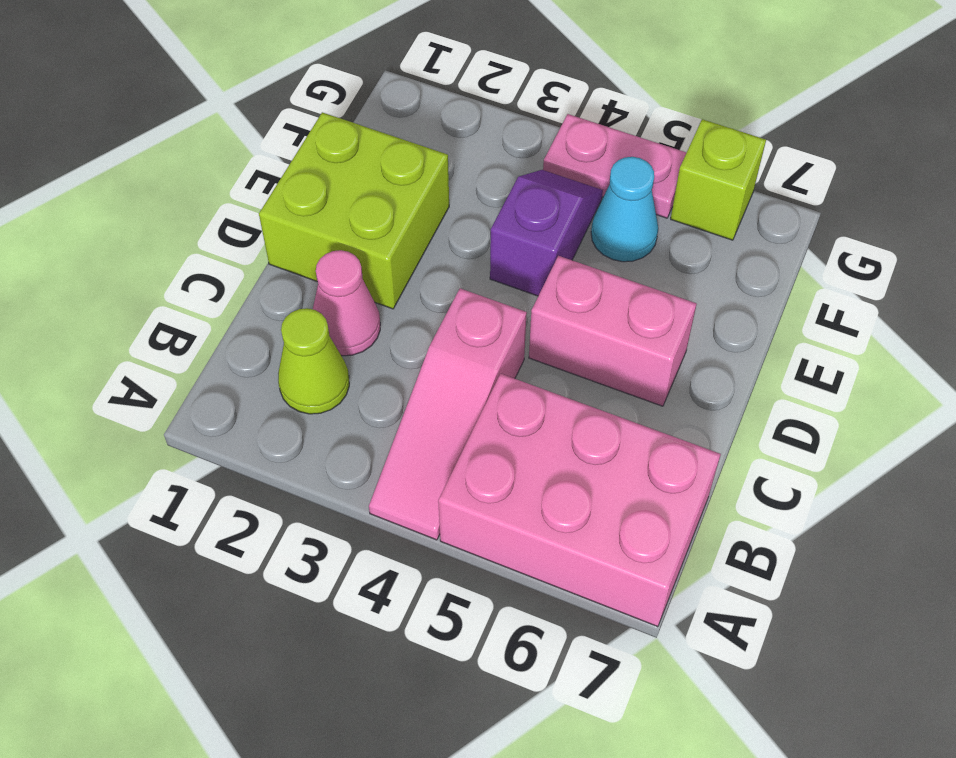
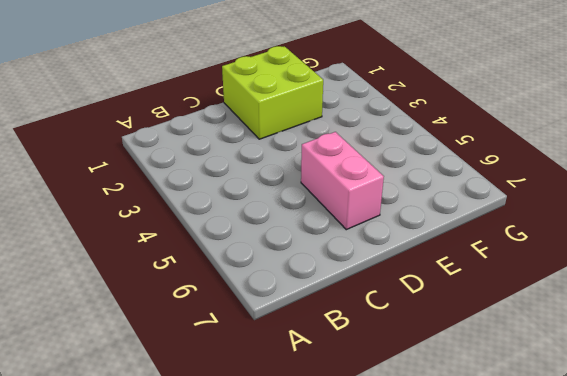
none -> pink slope A4:C4 level 1 top C
none -> pink brick A5:B7 level 1

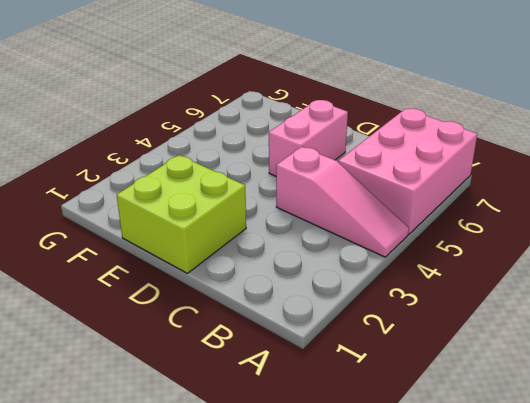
none -> lime cone B2 level 1
none -> pink cone C2 level 1

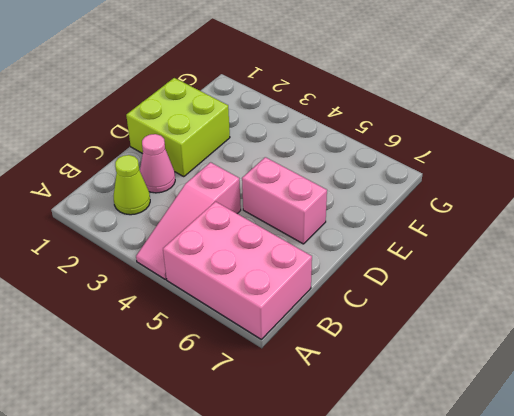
none -> purple slope E4:F4 level 1 top E
none -> cyan cone F5 level 1

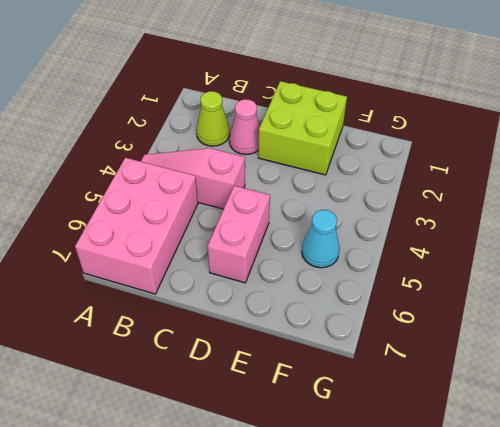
none -> purple slope E4:F4 level 1 top E
none -> pink plate G4:G5 level 1

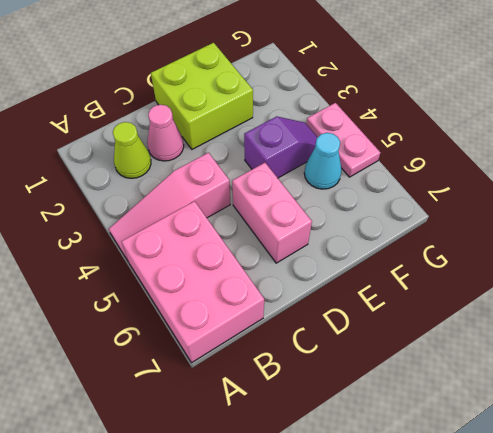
none -> lime brick G6 level 1

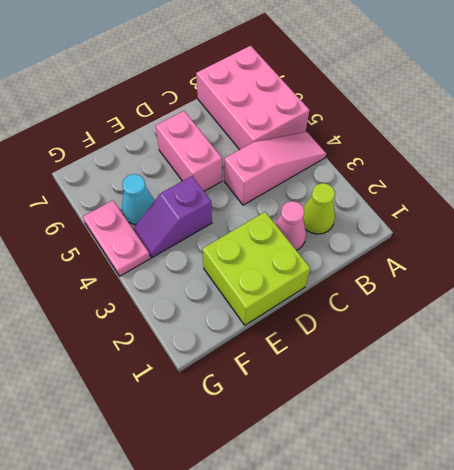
none -> lime brick G6 level 1

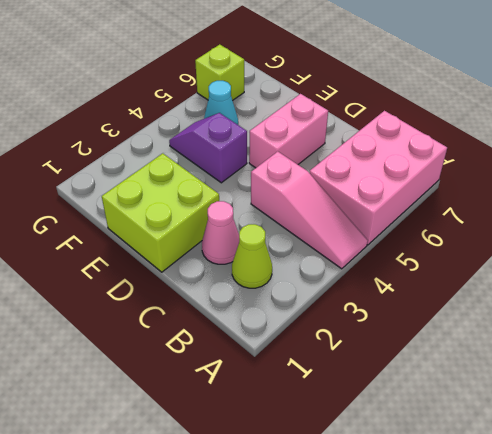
none -> pink plate G4:G5 level 1

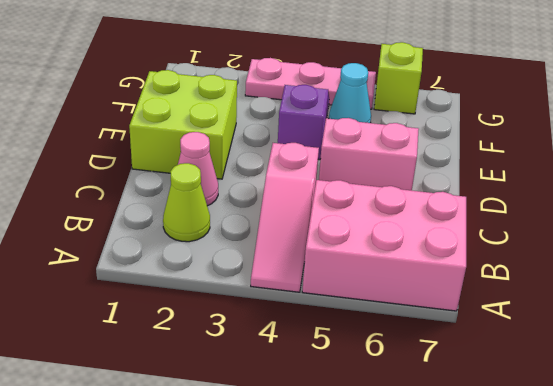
pink plate G3:G5 level 1 -> pink plate G4:G5 level 1

